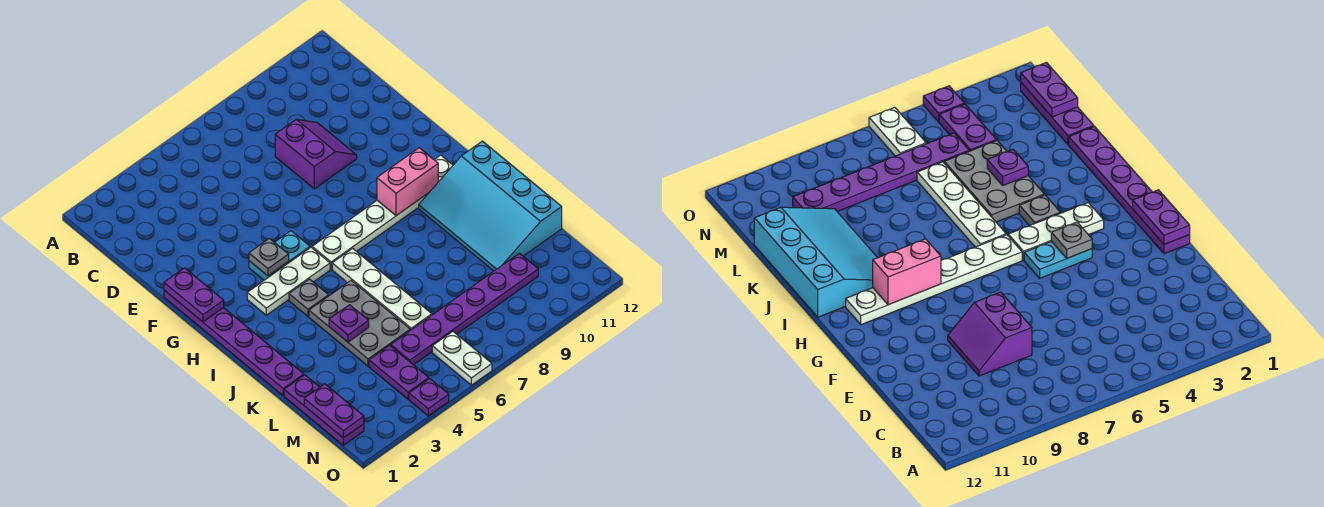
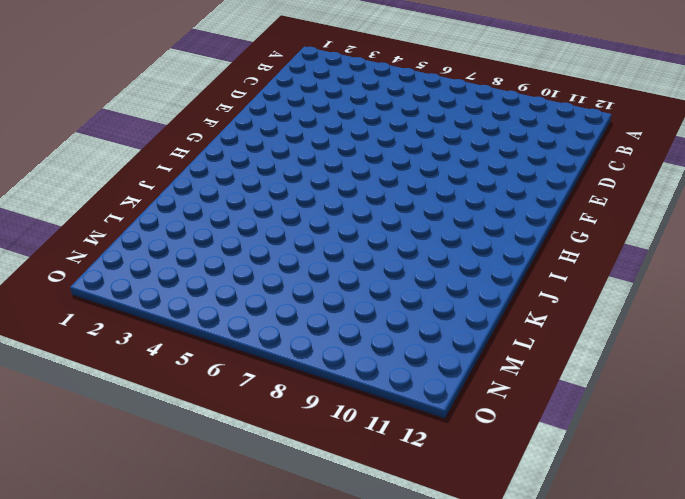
none -> purple slope D8:E9 level 1 top 8
none -> purple plate F1:K1 level 1
none -> cyan plate G4:G5 level 1

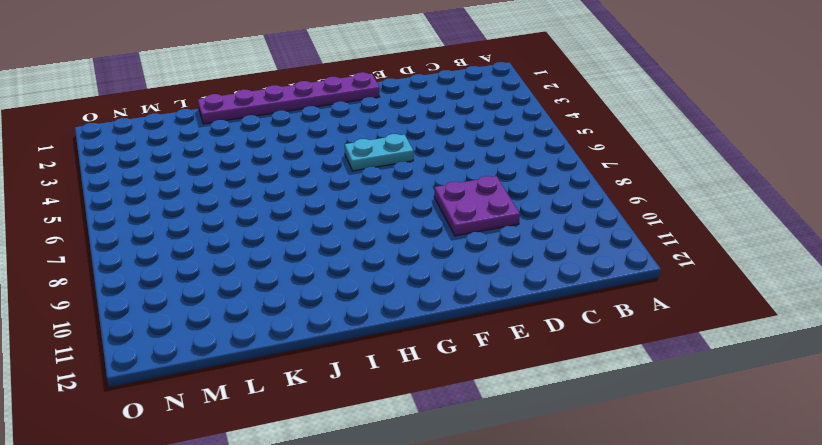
purple plate D8:E9 level 1 -> purple slope D8:E9 level 1 top 8
cyan plate F5:G5 level 1 -> cyan plate G4:G5 level 1
none -> white plate H3:H5 level 1
none -> white plate H6:H11 level 1
none -> grey plate I4 level 1

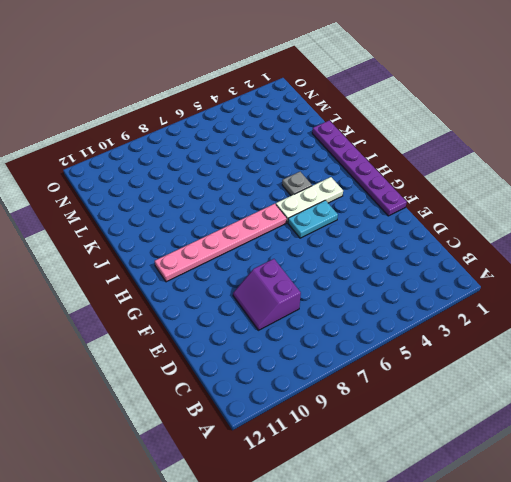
pink plate H6:H11 level 1 -> white plate H6:H11 level 1
none -> white plate I6:L6 level 1
none -> cyan slope I10:L12 level 1 top 12
none -> grey plate J4:L5 level 1

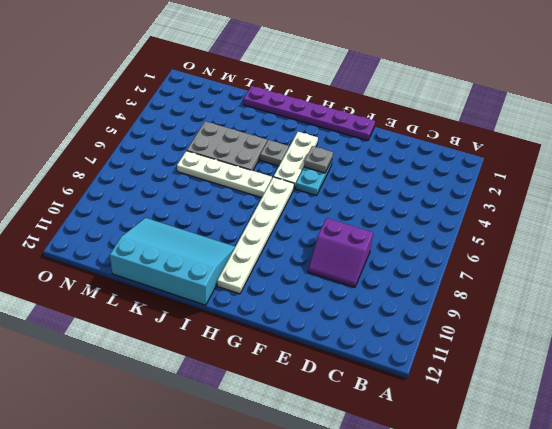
none -> purple plate L1:N1 level 1
none -> purple plate M4:N4 level 1
none -> purple plate M5:M10 level 1

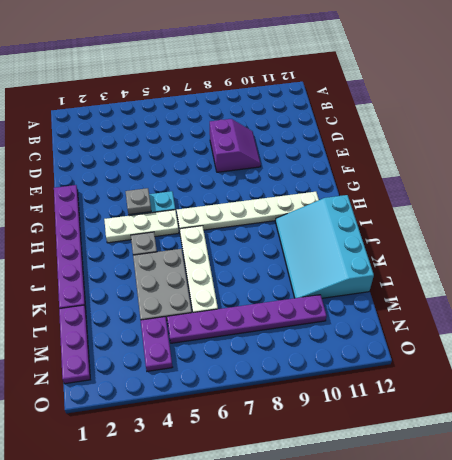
none -> white plate N6:O6 level 1
none -> purple plate O4 level 1
none -> purple plate F1:G1 level 2

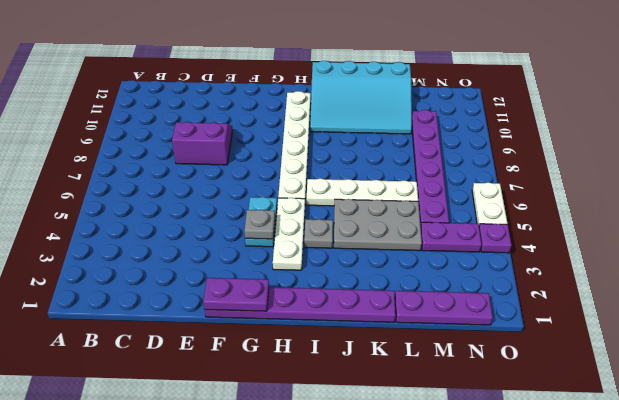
white plate O5:O6 level 1 -> white plate N6:O6 level 1
none -> pink brick H9:H10 level 2
none -> purple plate K4 level 2
none -> purple plate M1:N1 level 2

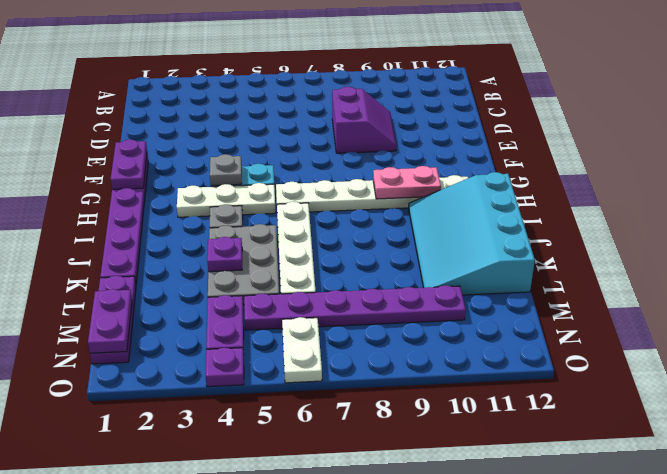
pink plate H9:H10 level 2 -> pink brick H9:H10 level 2

